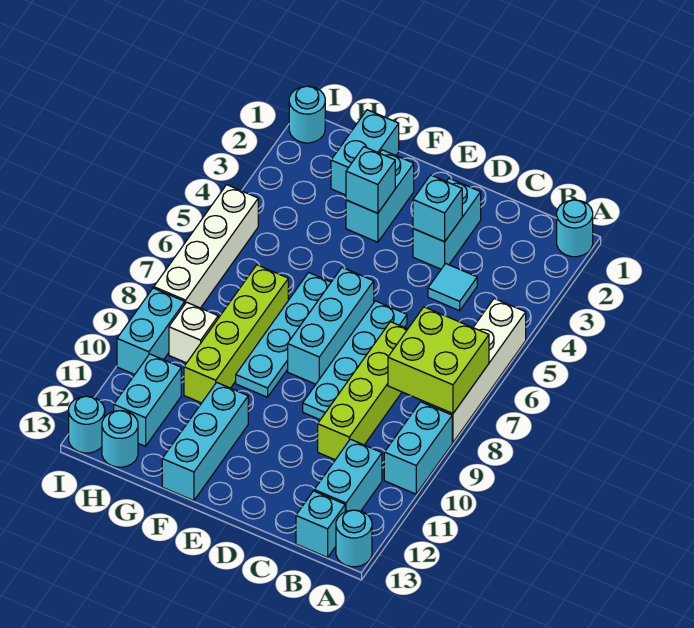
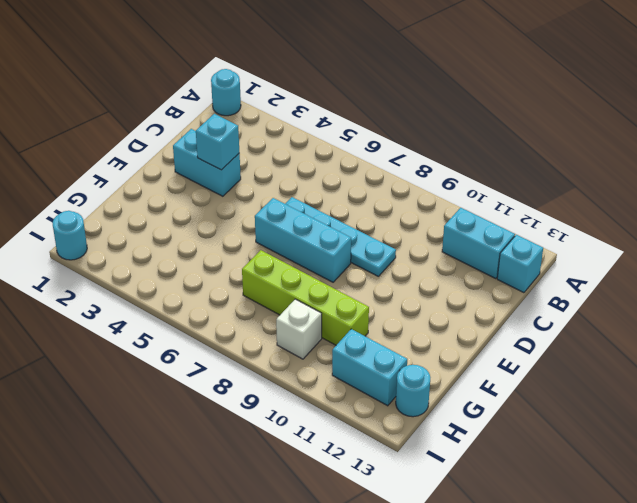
none -> white brick A5:A8 level 1
none -> cyan brick A9:A10 level 1
none -> cyan round brick A13 level 1

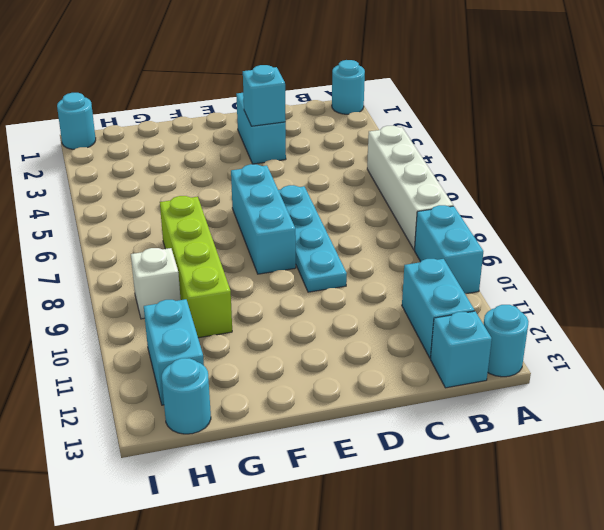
none -> cyan tile C4 level 1
none -> lime brick C7:C10 level 1
none -> cyan brick F2:F3 level 1

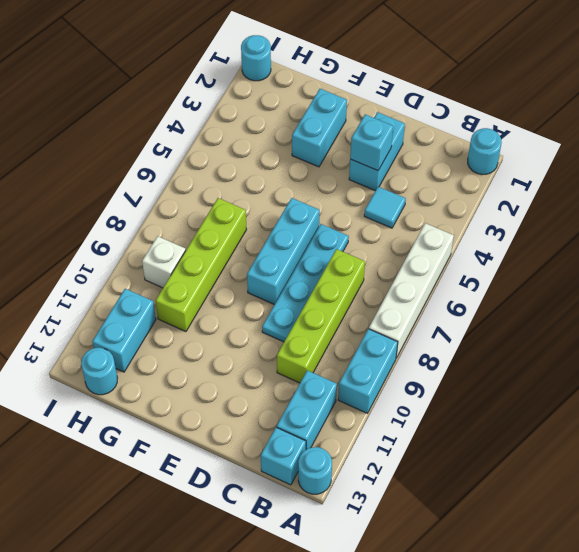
none -> cyan plate F6:F9 level 1
none -> cyan brick F11:F13 level 1
none -> cyan brick G1:G2 level 1

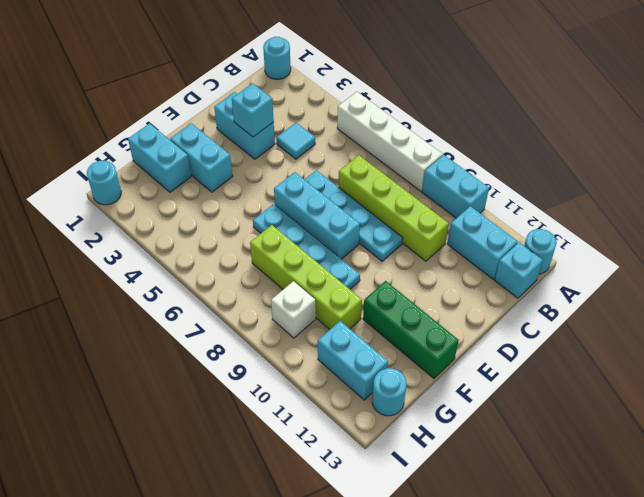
green brick F11:F13 level 1 -> cyan brick F11:F13 level 1
none -> white brick I5:I8 level 1
none -> cyan brick I9:I10 level 1
none -> cyan round brick I13 level 1

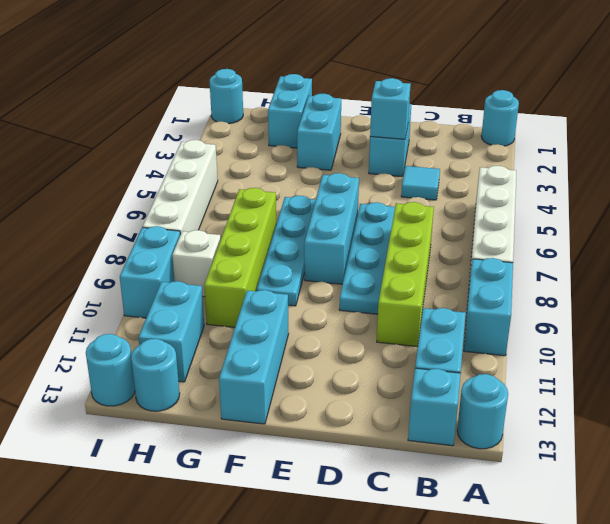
none -> lime brick A7:B8 level 2
none -> cyan brick F3 level 2

